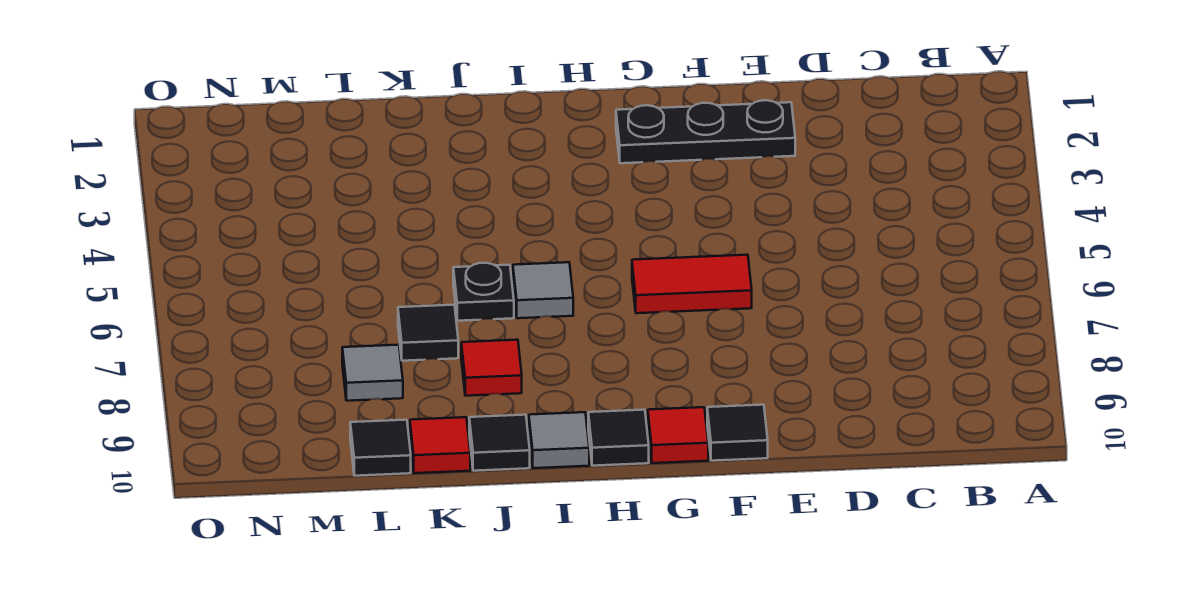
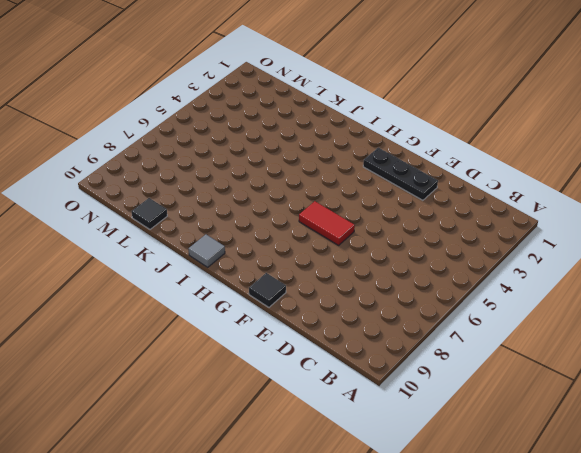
none -> red tile G10 level 1
none -> black tile H10 level 1
none -> grey tile I6 level 1

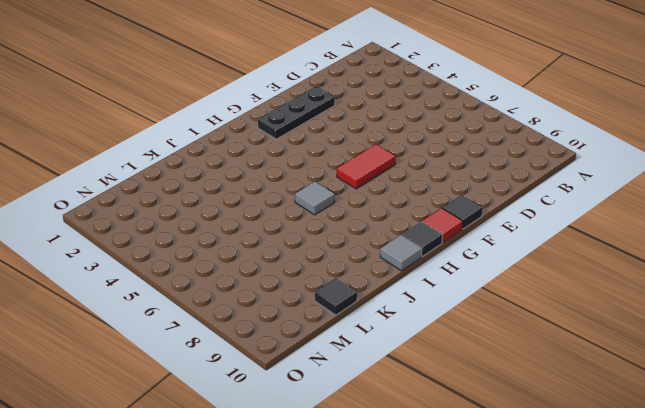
none -> black plate J6 level 1
none -> red tile J8 level 1
none -> black tile J10 level 1

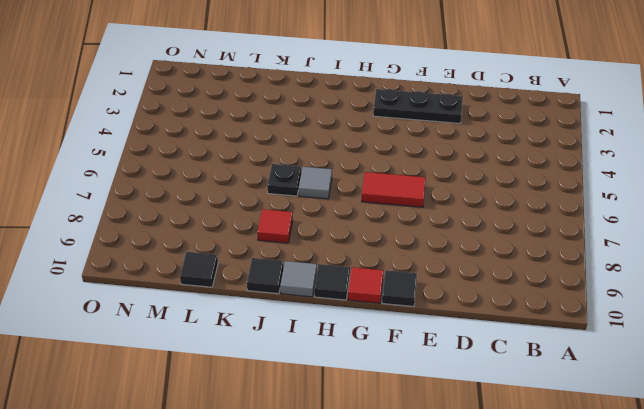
none -> black tile K7 level 1
none -> red tile K10 level 1
none -> grey tile L8 level 1

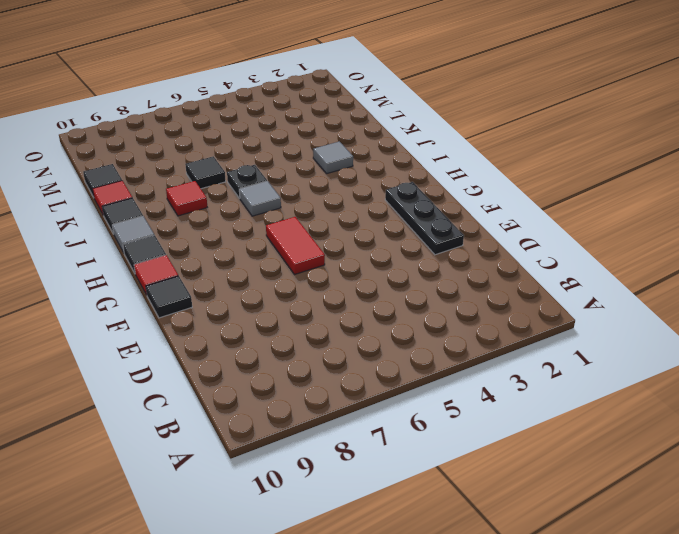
grey tile J3 level 1 -> grey tile L8 level 1

